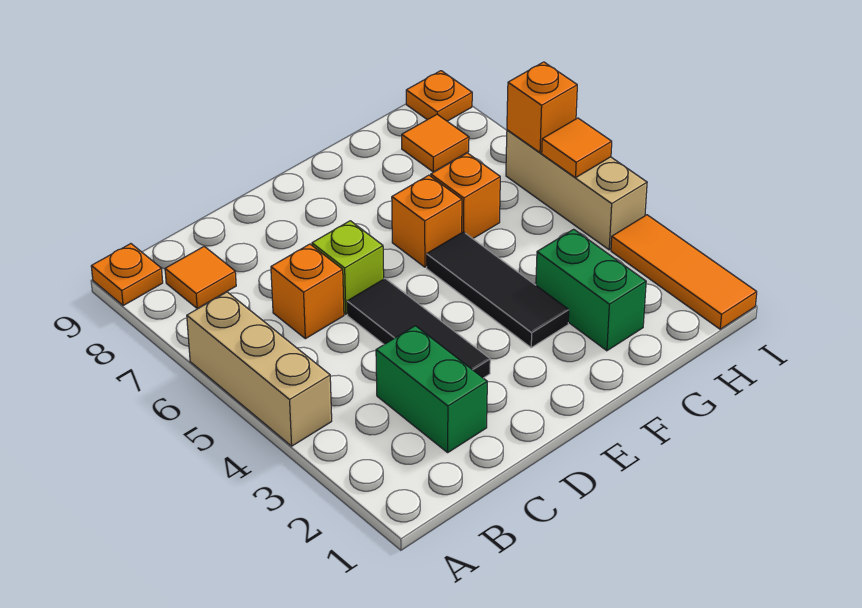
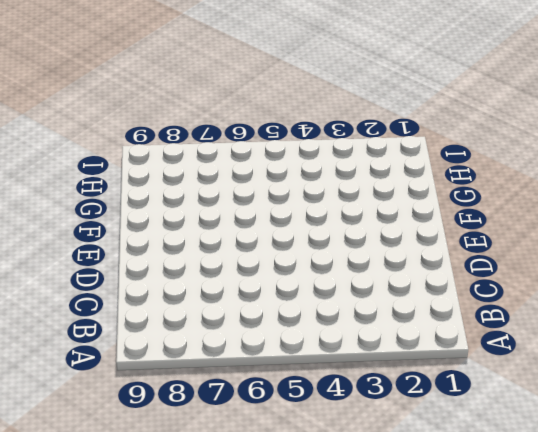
none -> tan brick A4:A6 level 1
none -> orange plate A9 level 1
none -> orange tile B8 level 1

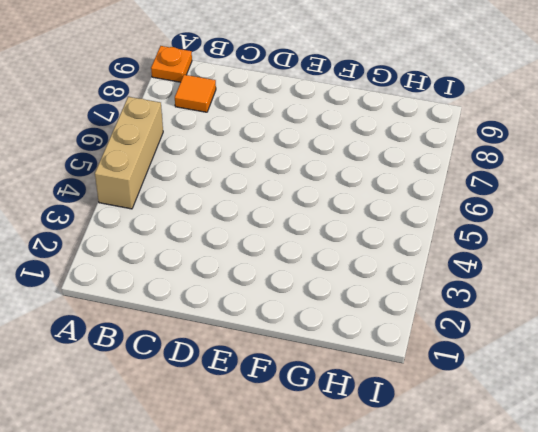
none -> green brick C2:C3 level 1
none -> orange brick C6 level 1
none -> black tile D3:D5 level 1

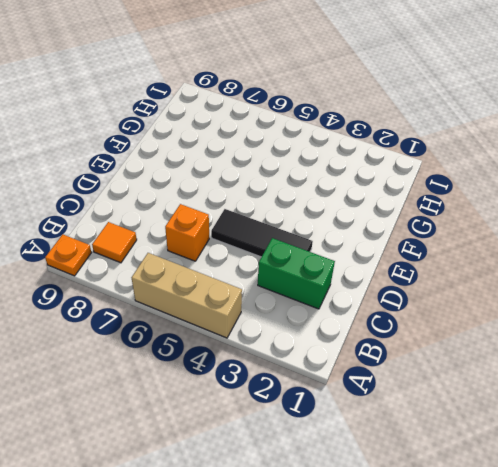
none -> lime brick D6 level 1
none -> black tile F3:F5 level 1
none -> orange brick F6 level 1

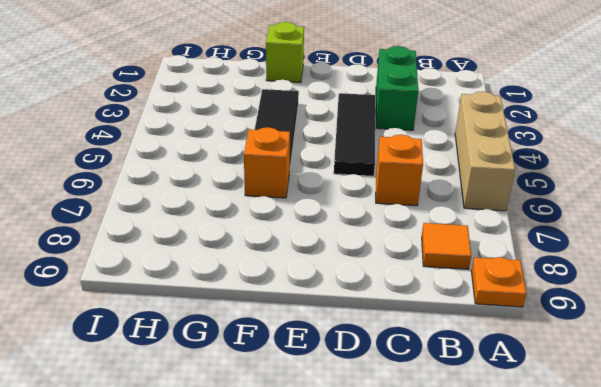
lime brick F1 level 1 -> lime brick D6 level 1
none -> green brick G2:G3 level 1
none -> orange brick G6 level 1
none -> orange tile H8 level 1

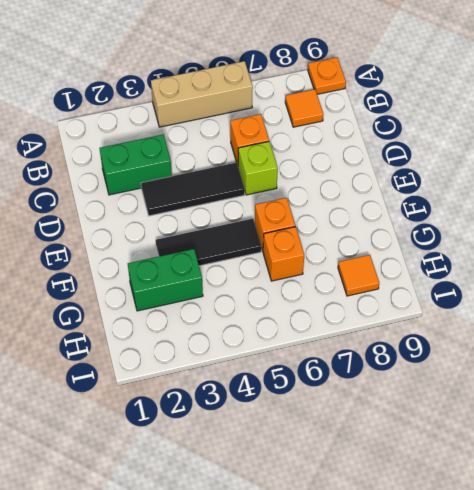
none -> orange tile I1:I3 level 1
none -> tan brick I4:I6 level 1
none -> orange plate I9 level 1

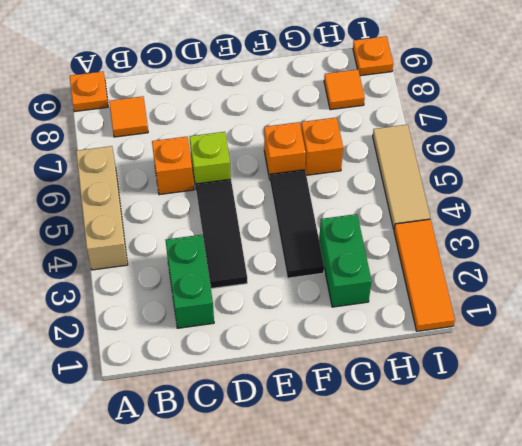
tan tile I4:I6 level 1 -> tan brick I4:I6 level 1
none -> orange tile I5 level 2
none -> orange brick I6 level 2

